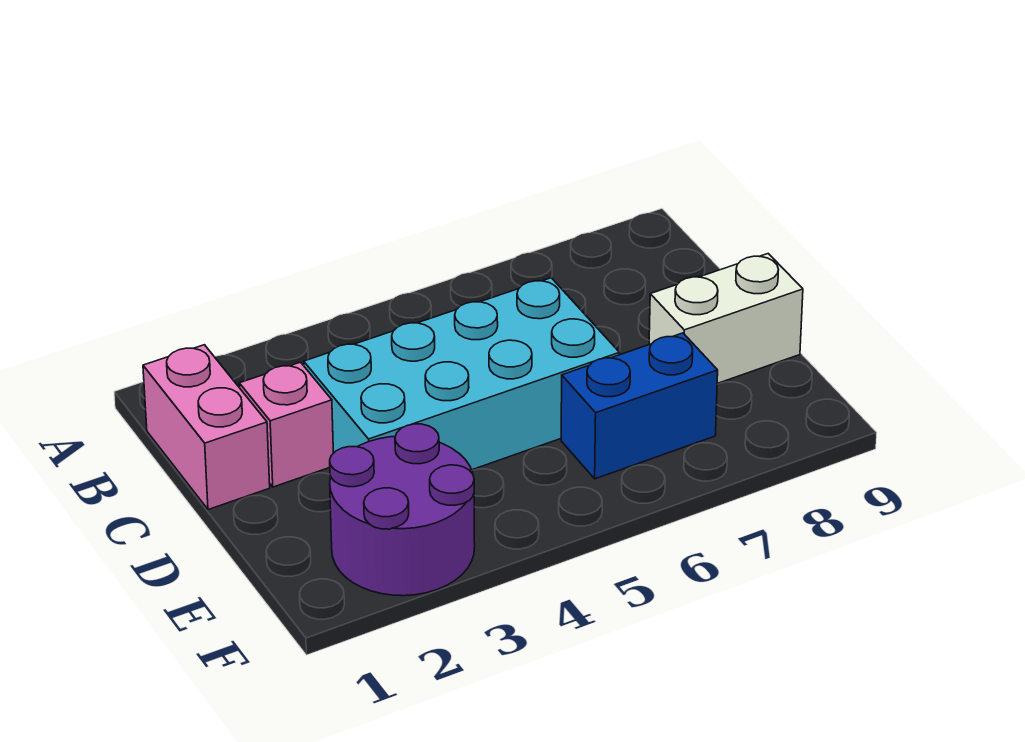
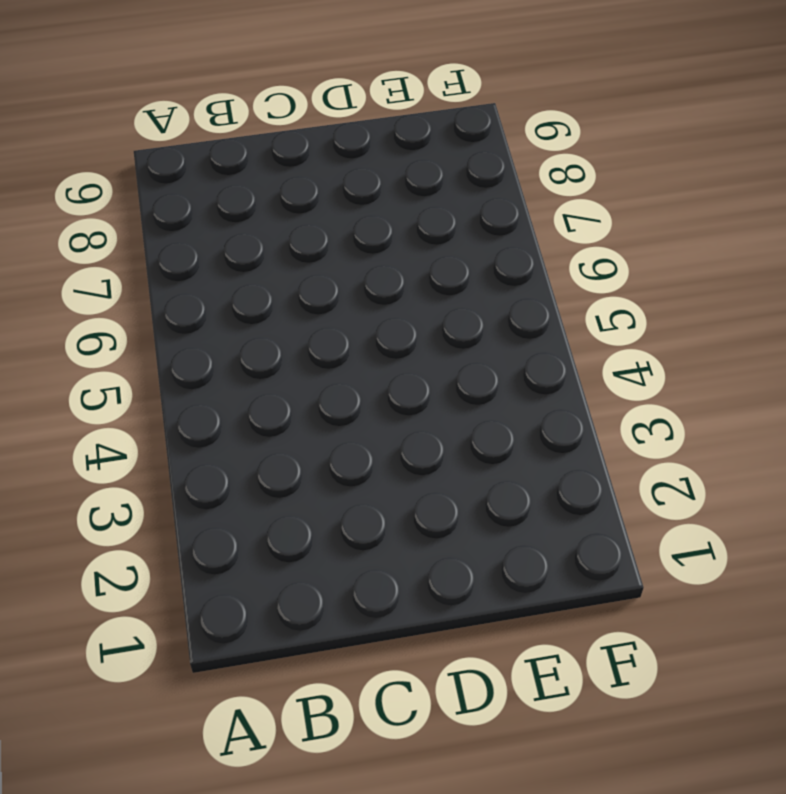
none -> pink brick B1:C1 level 1
none -> pink brick C2 level 1

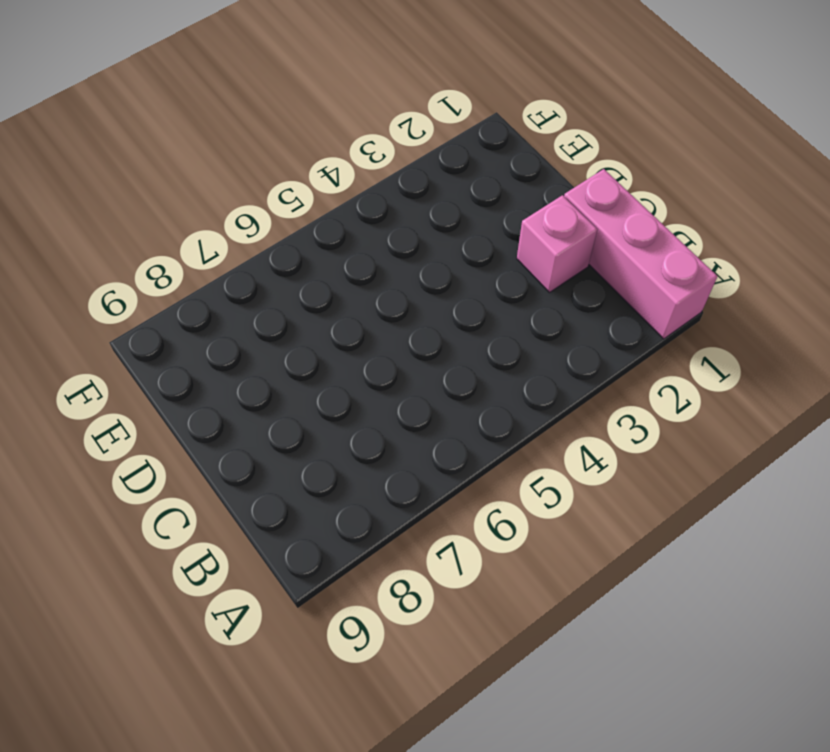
pink brick A1:C1 level 1 -> pink brick B1:C1 level 1
none -> cyan brick C3:D6 level 1
none -> white brick D8:D9 level 1

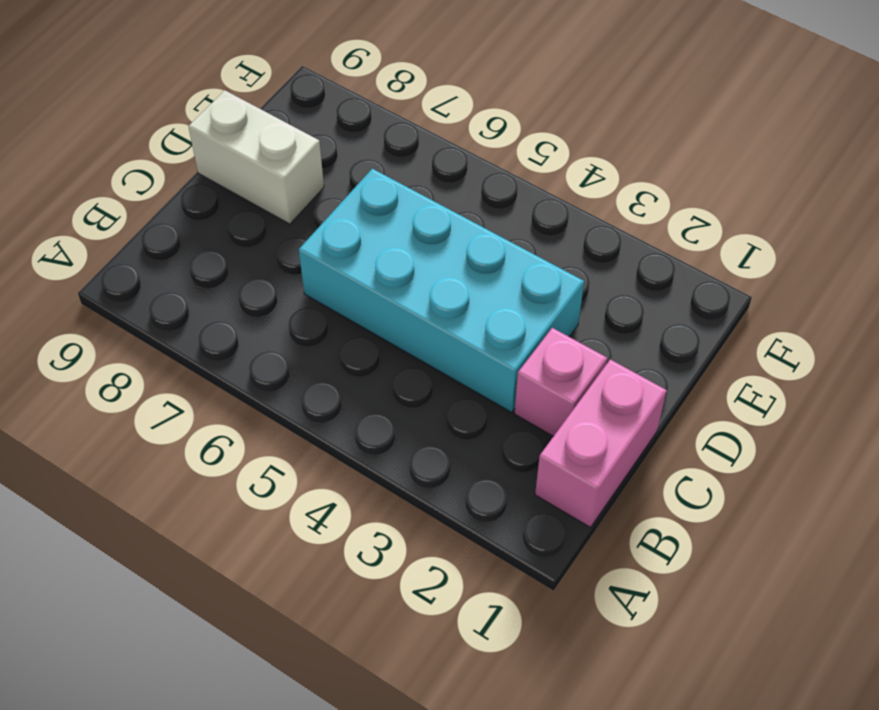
none -> purple round brick E2:F3 level 1
none -> blue brick E6:E7 level 1

